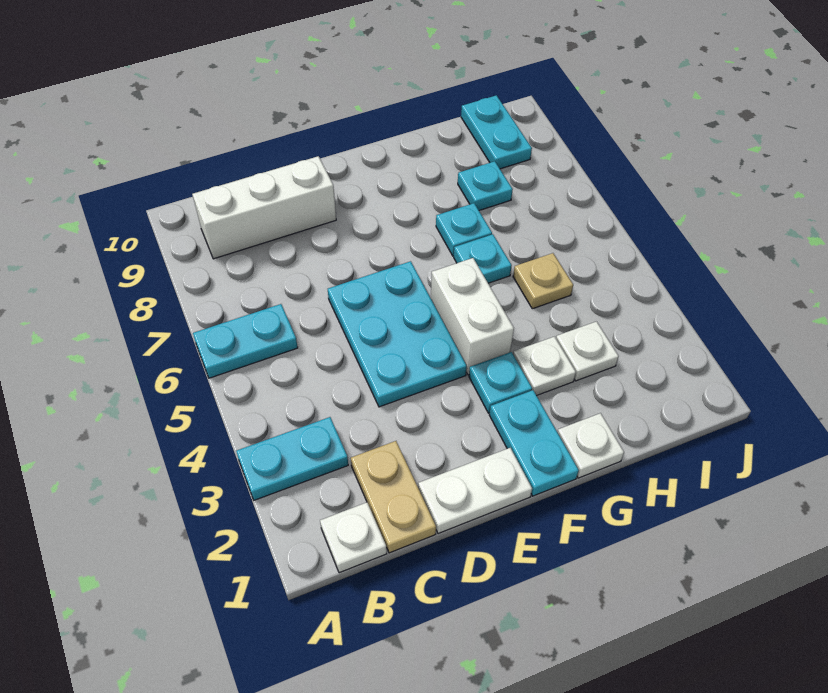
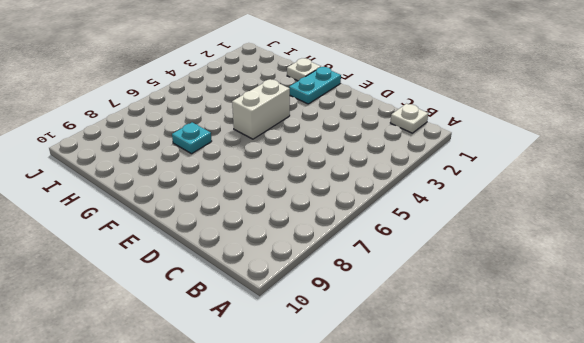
none -> cyan plate A3:B3 level 1
none -> cyan plate A6:B6 level 1
none -> white brick B9:D9 level 1

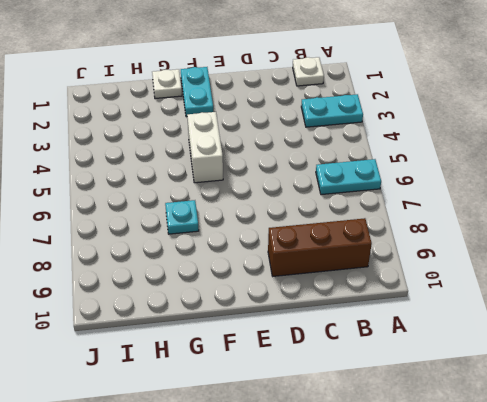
brown brick B9:D9 level 1 -> white brick B9:D9 level 1
none -> tan plate C1:C2 level 1
none -> white plate D1:E1 level 1
none -> cyan plate D4:E6 level 1

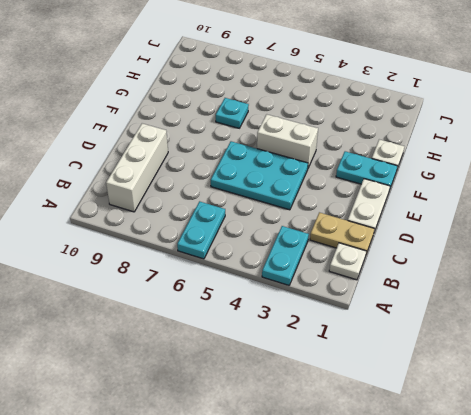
none -> cyan plate F3 level 1
none -> white plate G3 level 1
none -> cyan plate G6 level 1

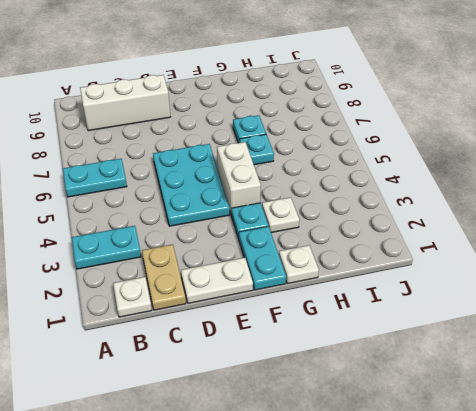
none -> white plate H3 level 1
none -> tan plate H5 level 1
none -> cyan plate H8 level 1

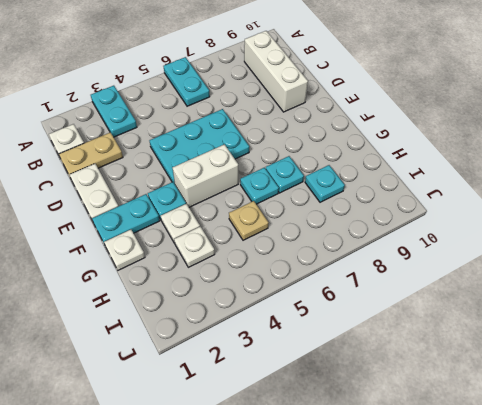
none -> cyan plate I9:I10 level 1

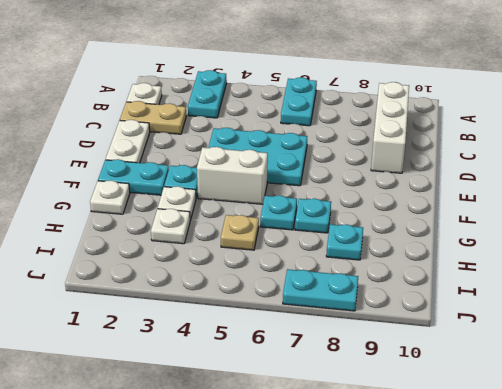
cyan plate J7:J8 level 1 -> cyan plate I9:I10 level 1

